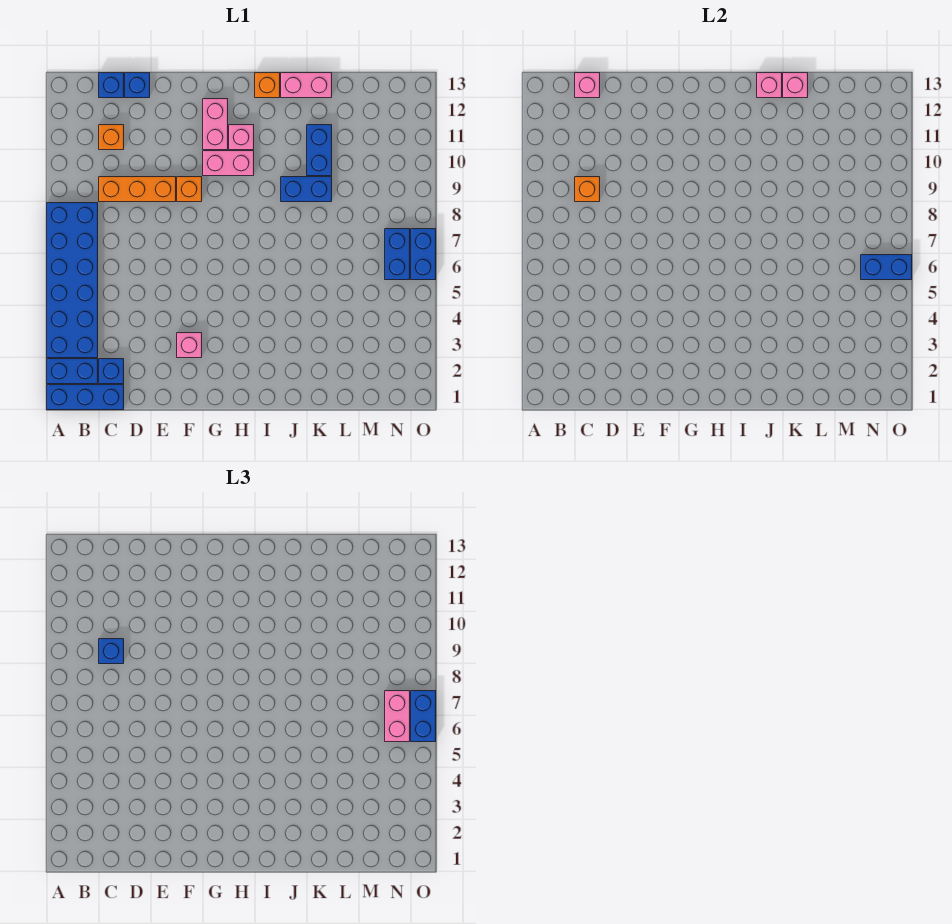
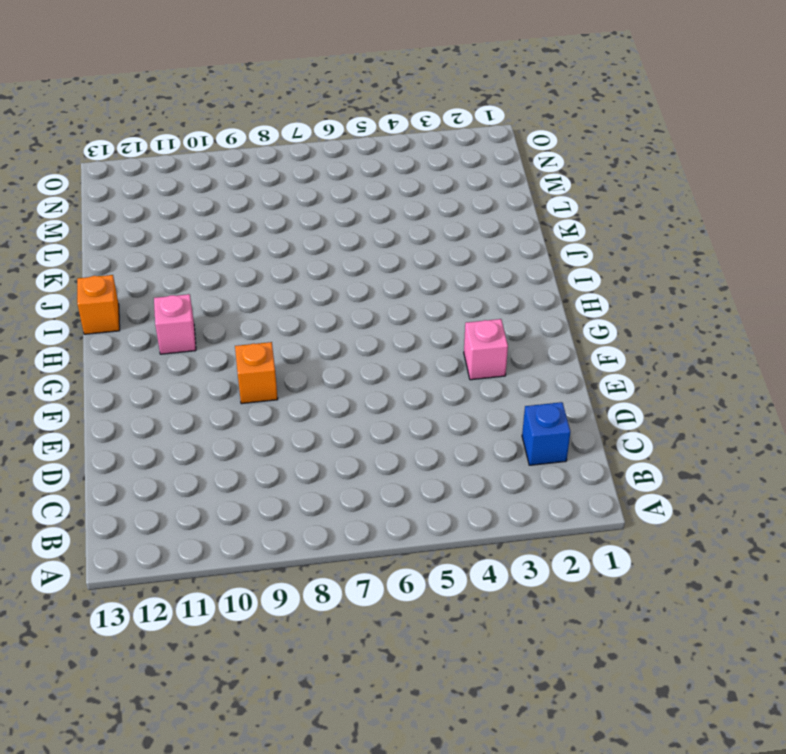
none -> blue brick A1:C1 level 1
none -> blue brick A2:B2 level 1
none -> blue brick A3:B8 level 1

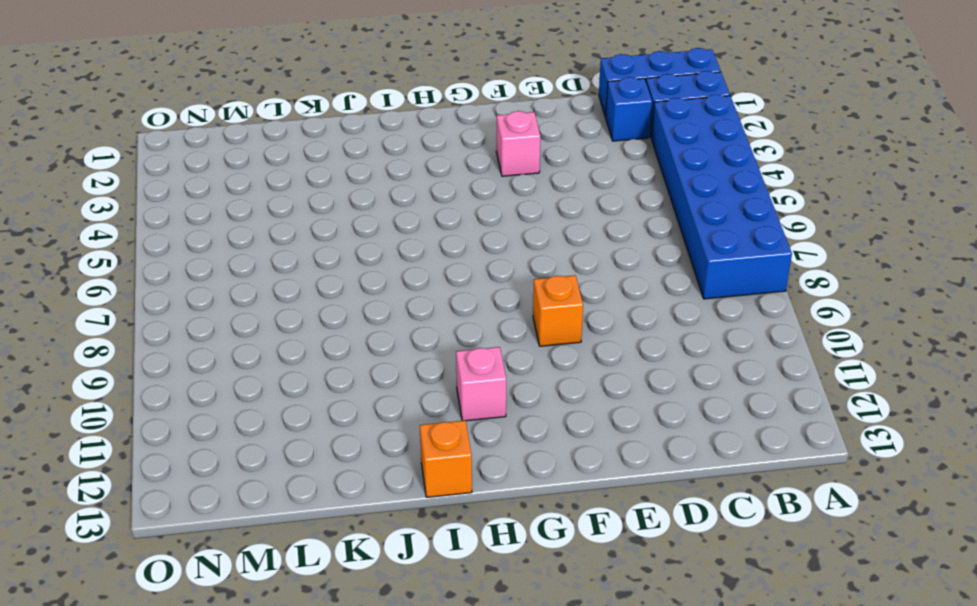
none -> orange brick C9:E9 level 1
none -> orange brick C11 level 1
none -> blue brick C13 level 1

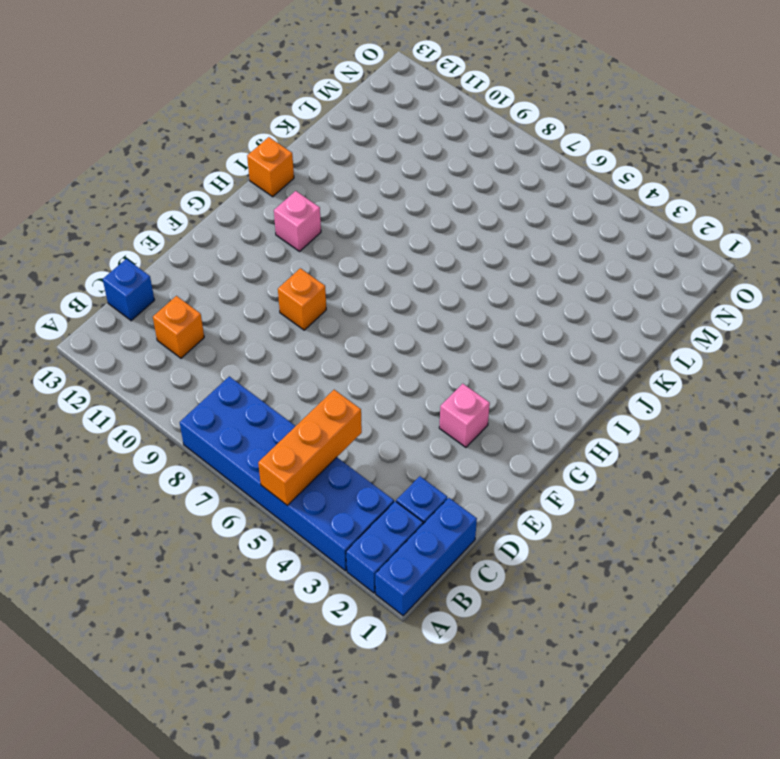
orange brick A5:C5 level 2 -> orange brick C9:E9 level 1
none -> blue brick D13 level 1
none -> pink brick G10:H10 level 1
none -> pink brick G11:G12 level 1

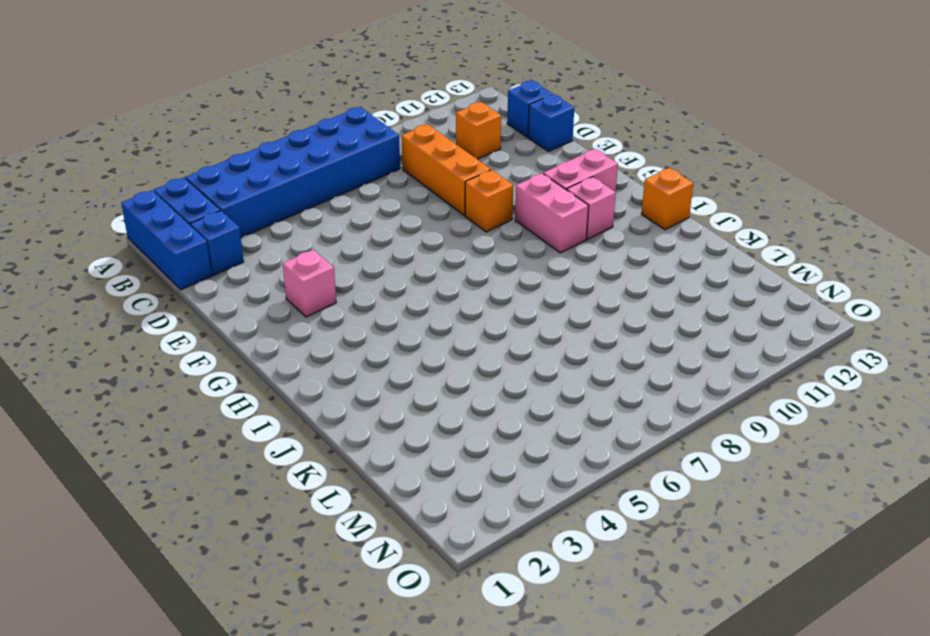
none -> blue brick J9:K9 level 1
none -> pink brick J13:K13 level 1
none -> blue brick K10:K11 level 1

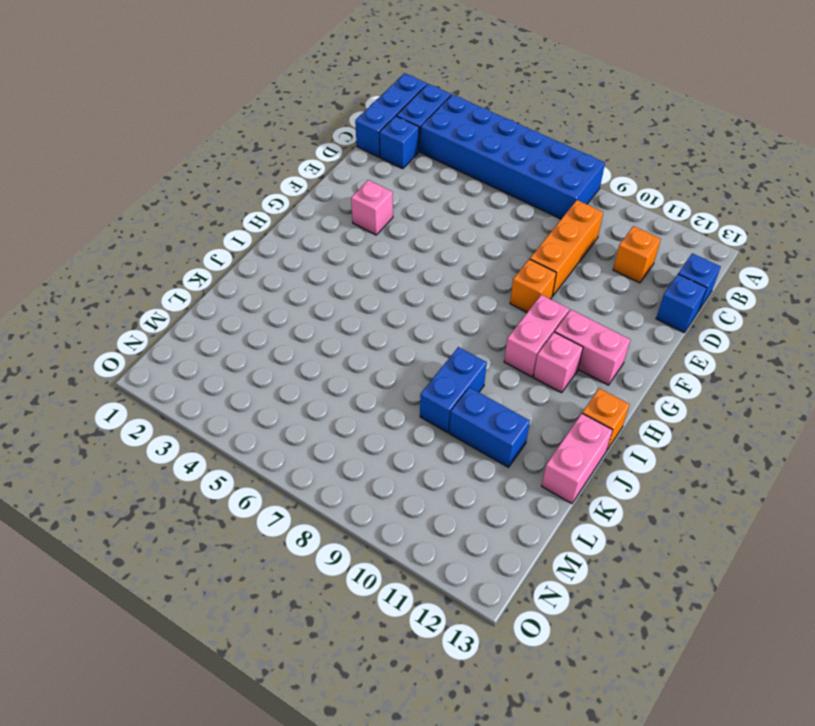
none -> blue brick N6:N7 level 1
none -> blue brick O6:O7 level 1
none -> orange brick C9 level 2

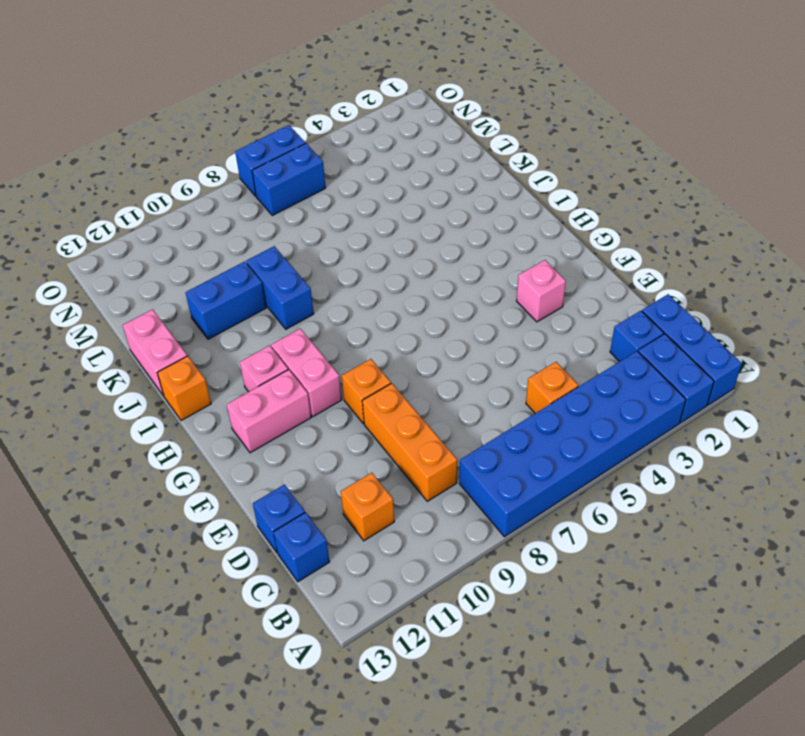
orange brick C5 level 1 -> orange brick C9 level 2
none -> pink brick C13 level 2
none -> pink brick J13 level 2
none -> pink brick K13 level 2

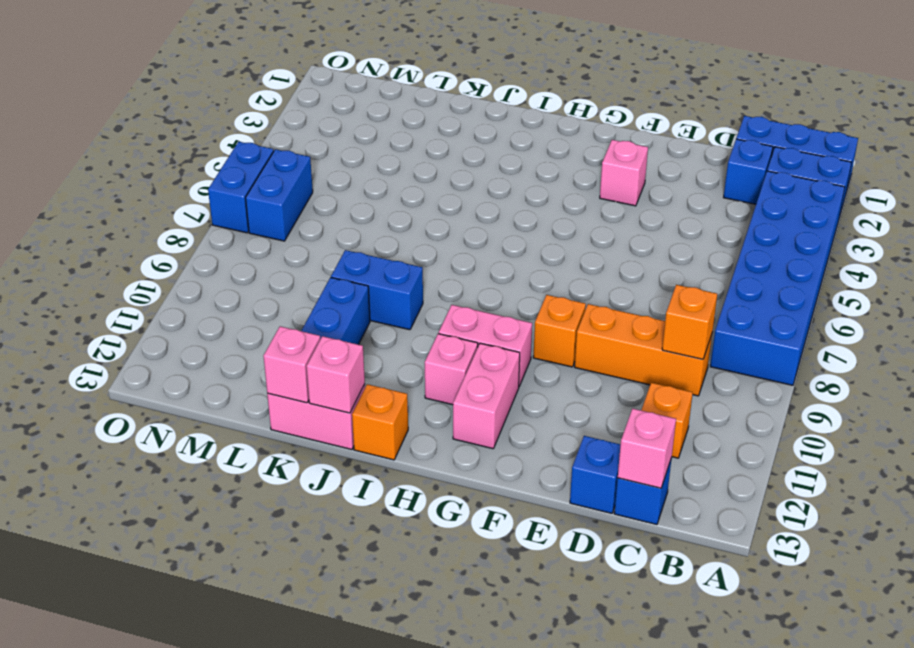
none -> blue brick N6:O6 level 2
none -> blue brick C9 level 3
none -> pink brick N6:N7 level 3

